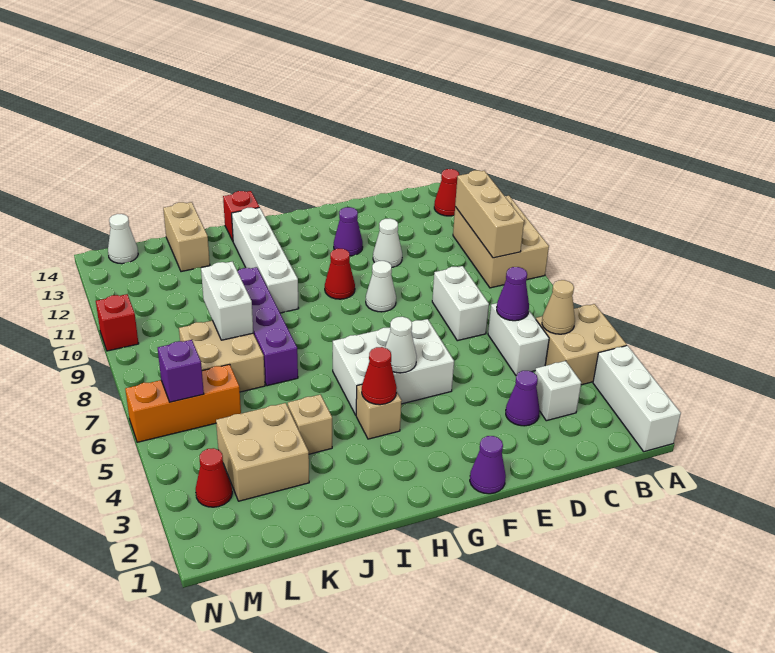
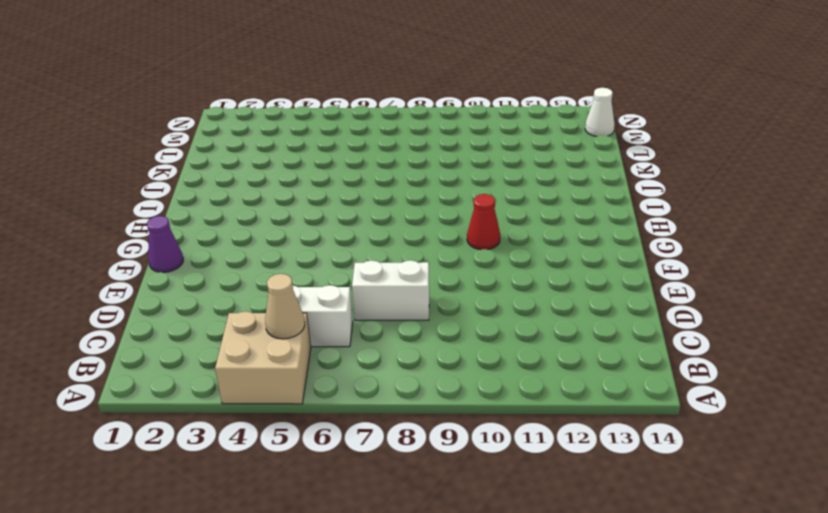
none -> white brick A1:A3 level 1
none -> tan brick A9:B11 level 1
none -> red cone B13 level 1
none -> white brick C3 level 1

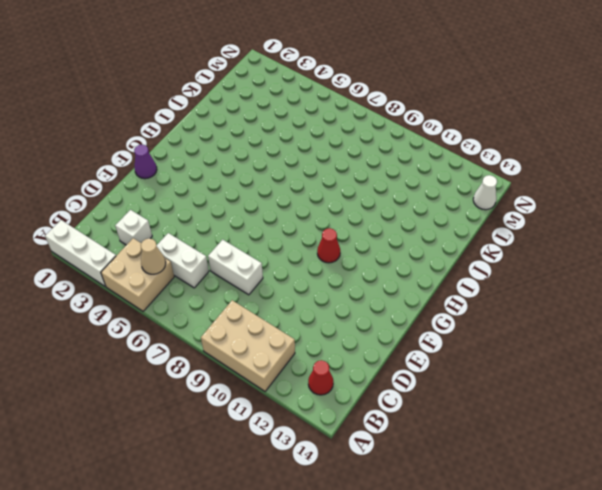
none -> purple cone D3 level 1
none -> white cone E11 level 1
none -> white brick F5:H6 level 1
none -> white cone F9 level 1

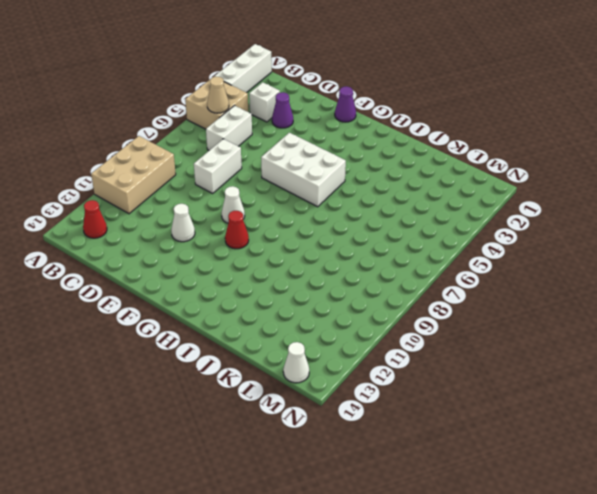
none -> purple cone F12 level 1
none -> tan brick H4 level 1
none -> white brick I10:I13 level 1
none -> red brick I14 level 1

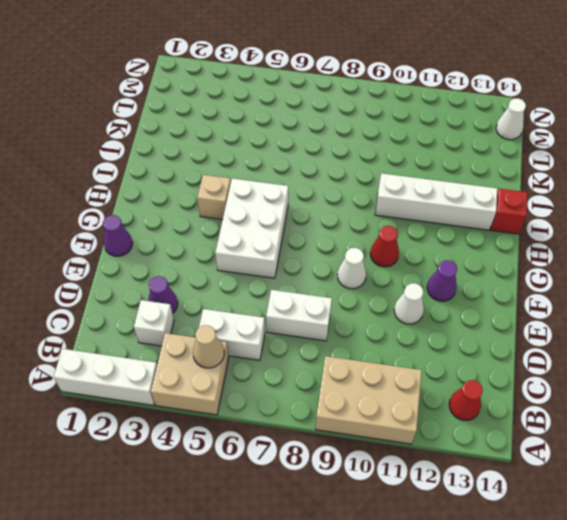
none -> tan brick J4 level 1
none -> purple brick J7:J10 level 1
none -> tan brick K3:L4 level 1
none -> tan brick K7:L8 level 1

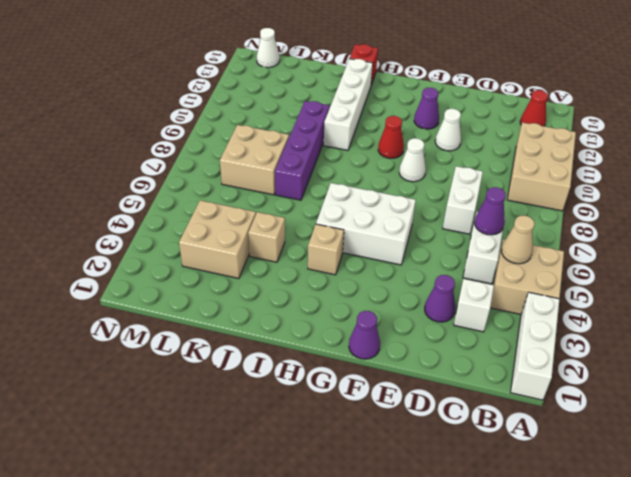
none -> tan brick K13:K14 level 1
none -> orange brick L6:N6 level 1
none -> red cone M3 level 1
none -> red brick N10 level 1

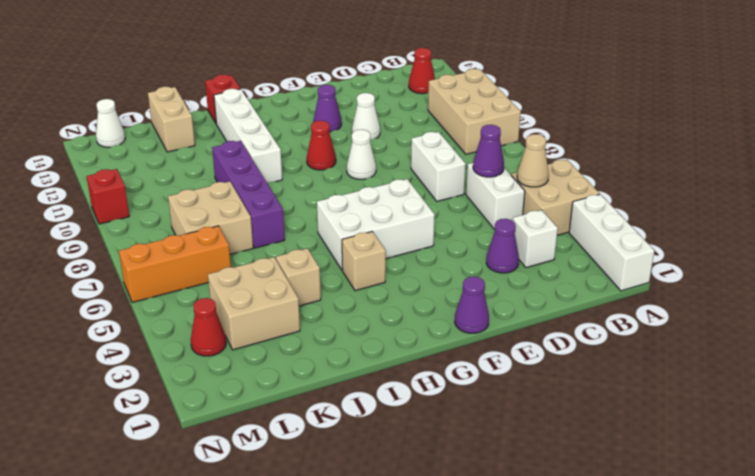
none -> tan brick B9:B11 level 2
none -> white cone G5 level 2
none -> red cone H4 level 2
none -> white brick K8:K9 level 2

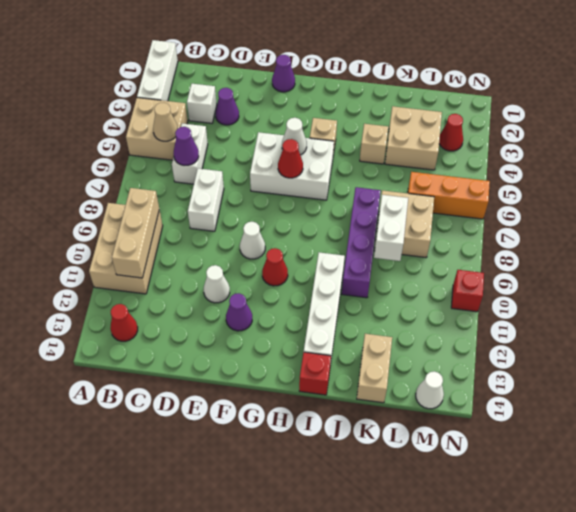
red cone G6 level 2 -> red cone H4 level 2
none -> purple brick M6 level 2

